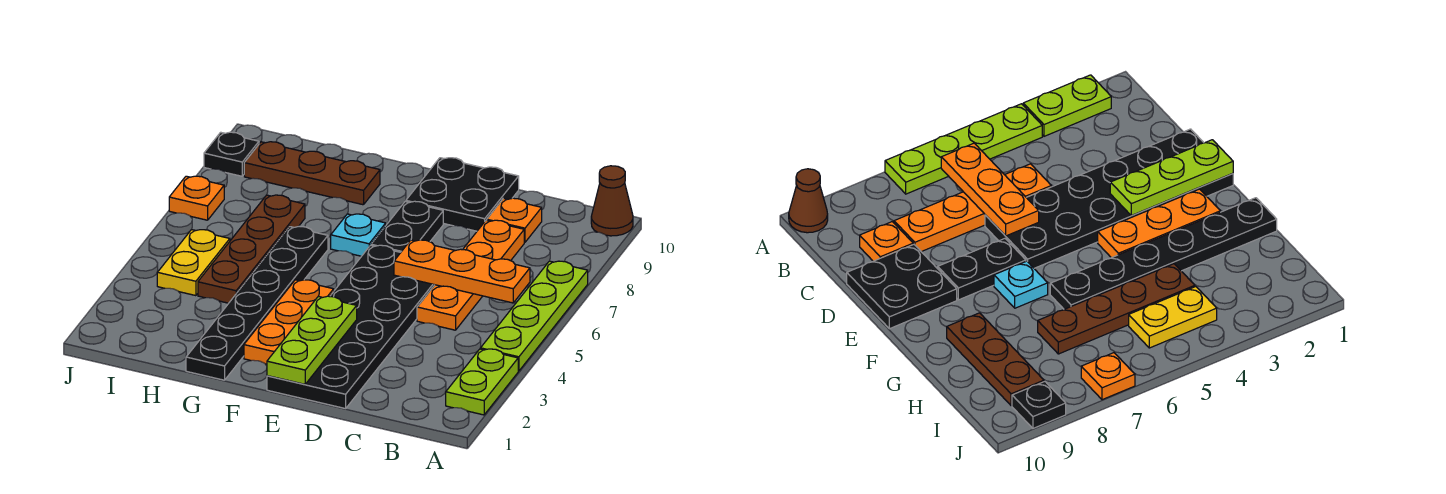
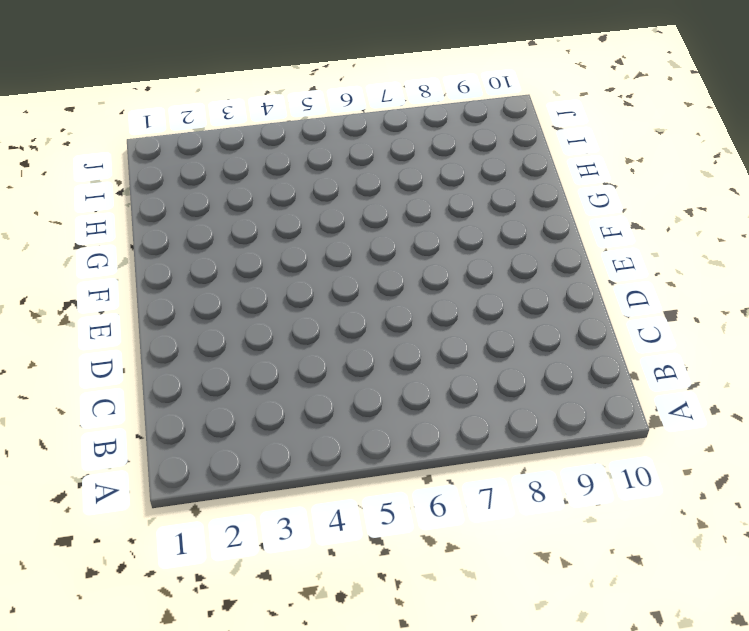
none -> lime plate A2:A3 level 1
none -> lime plate A4:A7 level 1
none -> brown cone A10 level 1

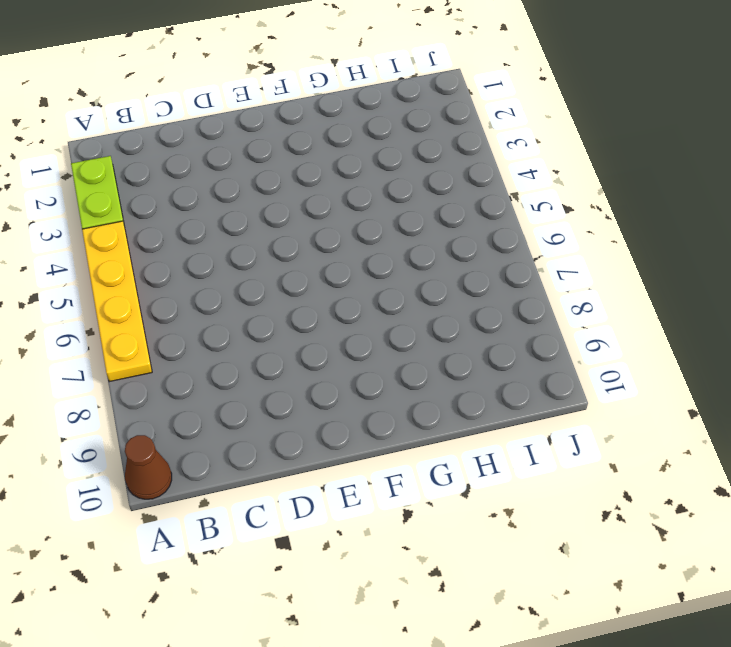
yellow plate A4:A7 level 1 -> lime plate A4:A7 level 1
none -> orange plate C5:C8 level 1
none -> orange plate C9 level 1
none -> black plate D1:E6 level 1

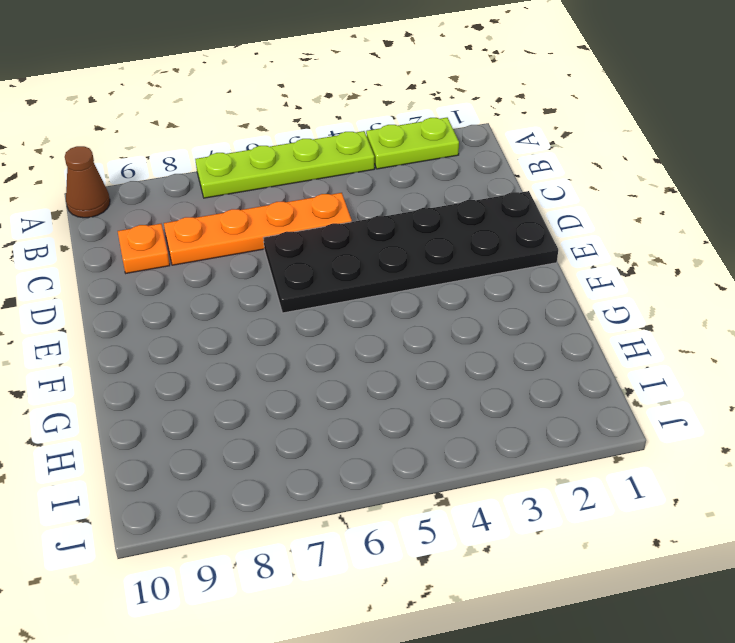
none -> black plate D9:E10 level 1
none -> black plate E7:E8 level 1
none -> orange plate F2:F4 level 1

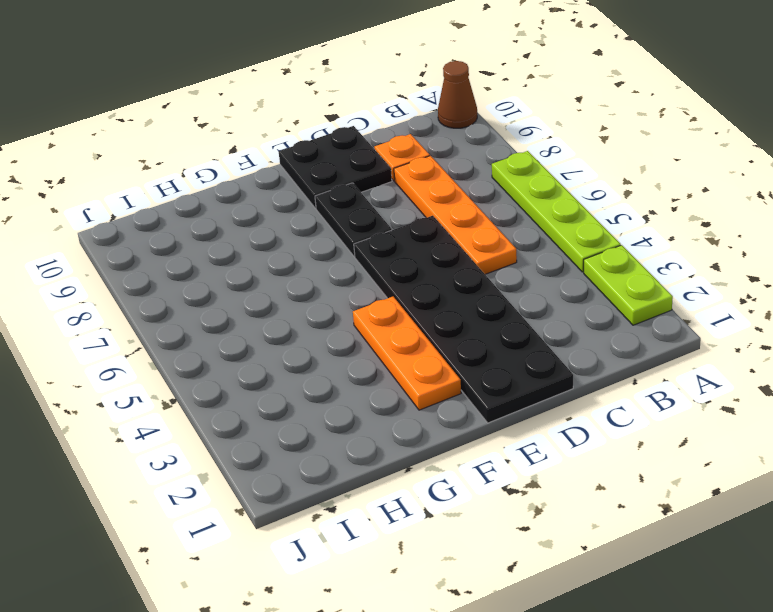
none -> cyan plate F7 level 1
none -> black plate G1:G6 level 1
none -> brown plate G9:I9 level 1

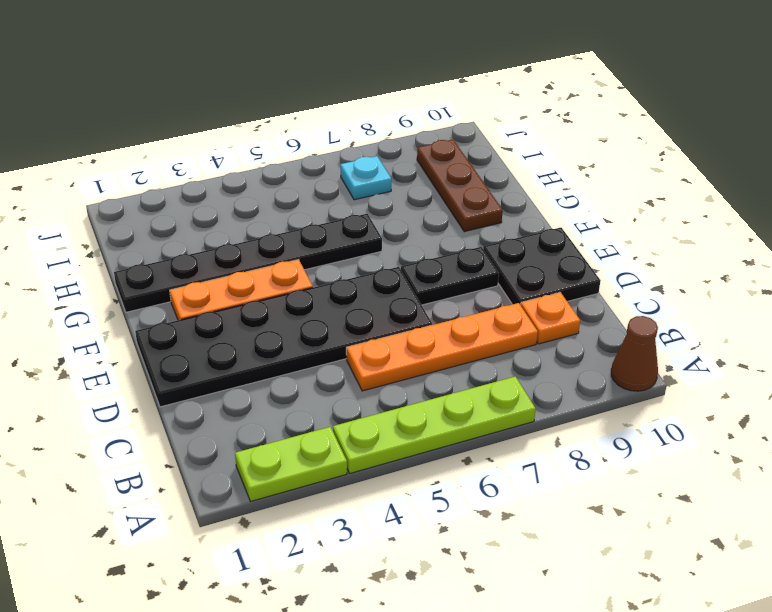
cyan plate I7 level 1 -> cyan plate F7 level 1
none -> brown plate H4:H7 level 1
none -> yellow plate I4:I5 level 1
none -> orange plate J7 level 1

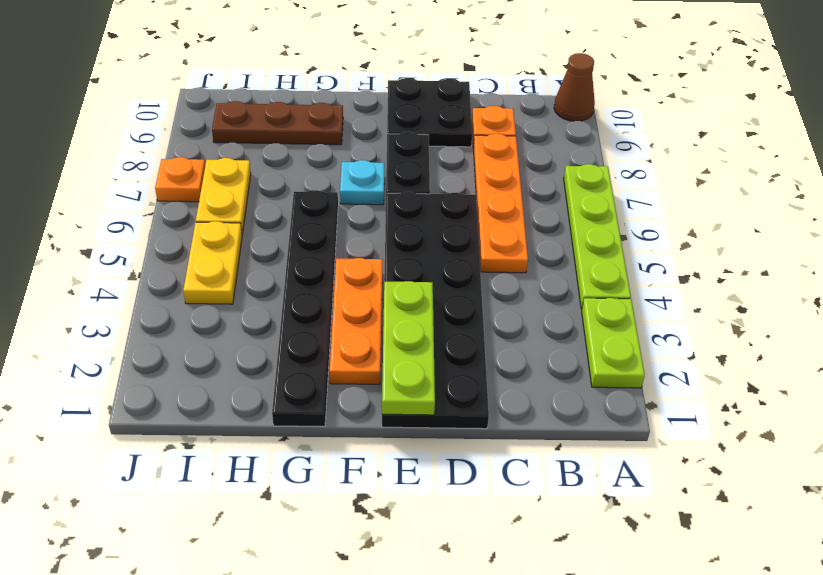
yellow plate I6:I7 level 1 -> none
none -> brown plate H4:H7 level 1
none -> black plate J9 level 1
none -> orange plate B6:D6 level 2

